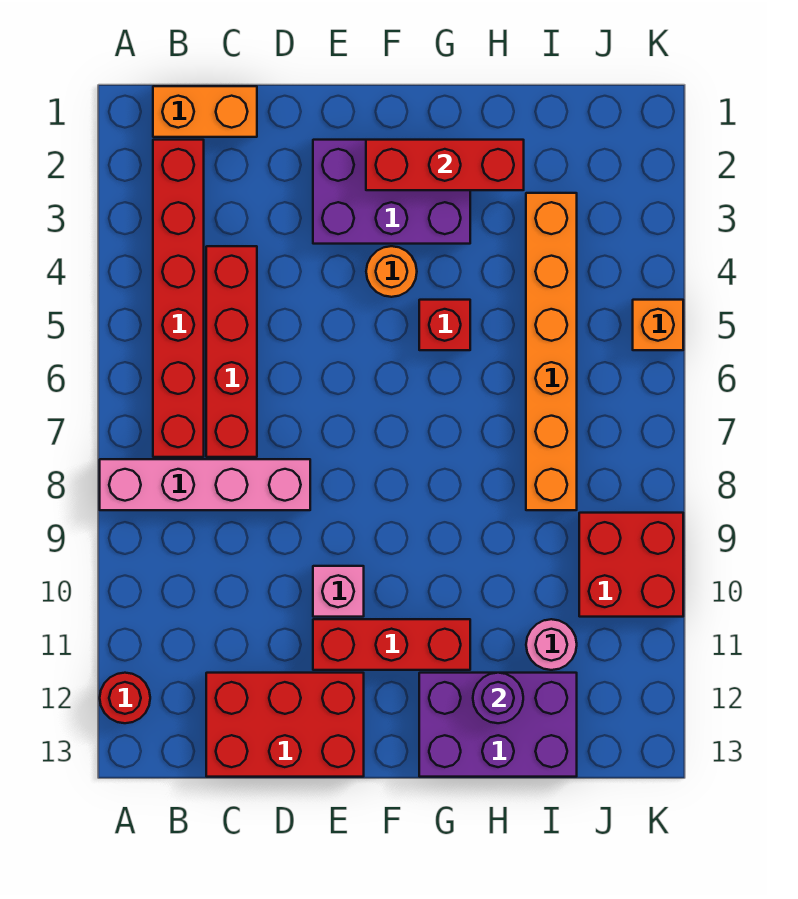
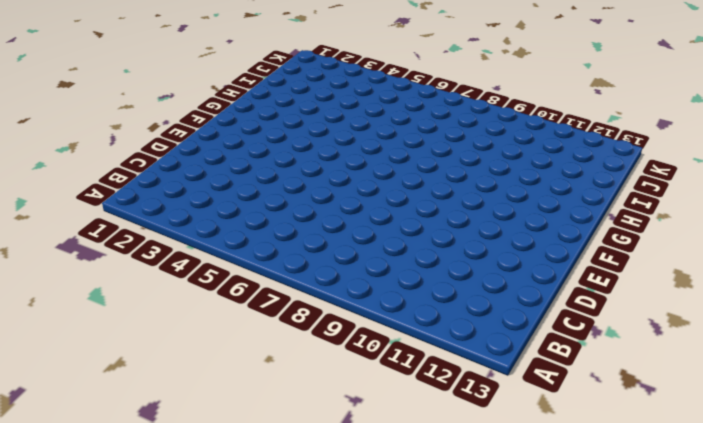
none -> pink brick A8:D8 level 1
none -> red round brick A12 level 1
none -> orange brick B1:C1 level 1

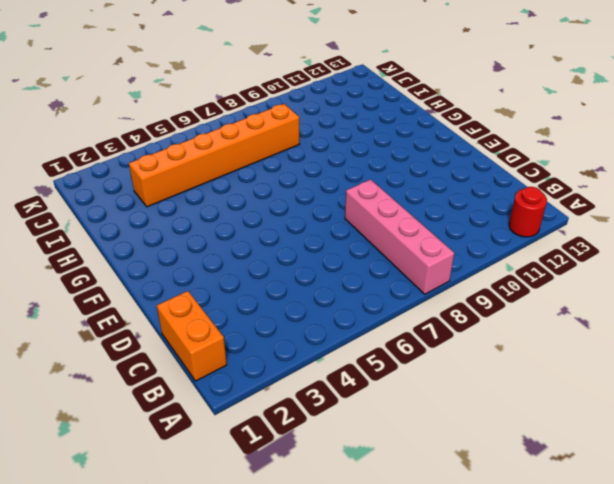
none -> red brick B2:B7 level 1
none -> red brick C4:C7 level 1
none -> red brick C12:E13 level 1

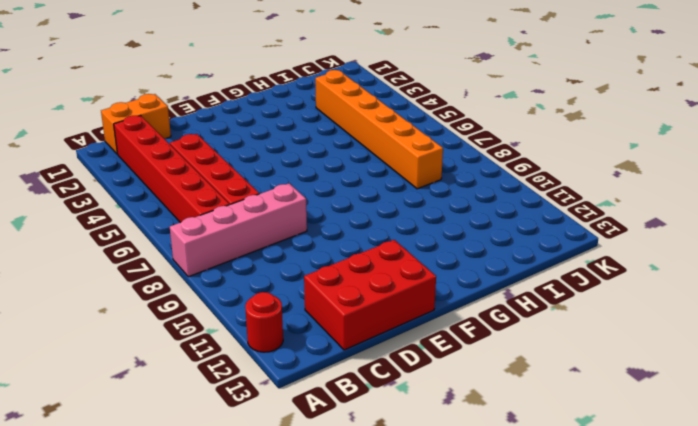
none -> purple brick E2:G3 level 1
none -> pink brick E10 level 1
none -> red brick E11:G11 level 1

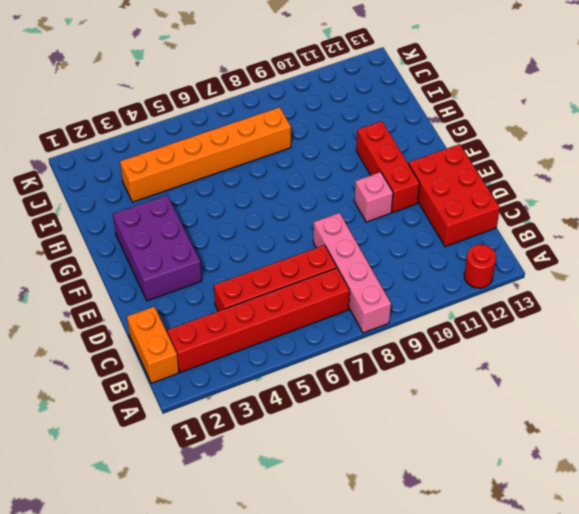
none -> orange round brick F4 level 1
none -> red brick G5 level 1
none -> purple brick G12:I13 level 1

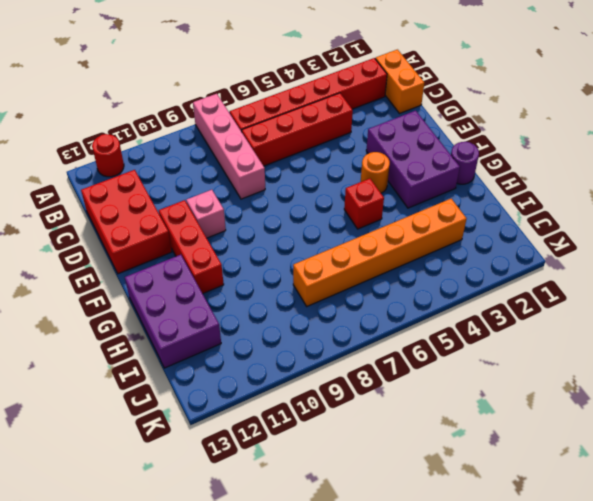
purple round brick G1 level 1 -> purple round brick H12 level 2
none -> pink round brick I11 level 1
none -> red brick J9:K10 level 1
none -> orange brick K5 level 1

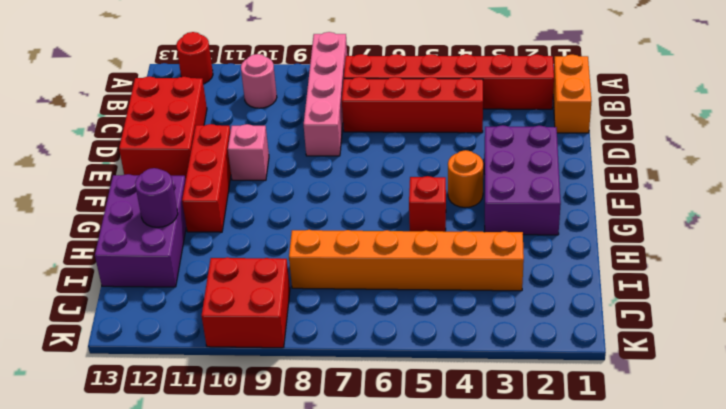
pink round brick B10 level 1 -> pink round brick I11 level 1
none -> orange brick K5 level 1
none -> red brick F2:H2 level 2

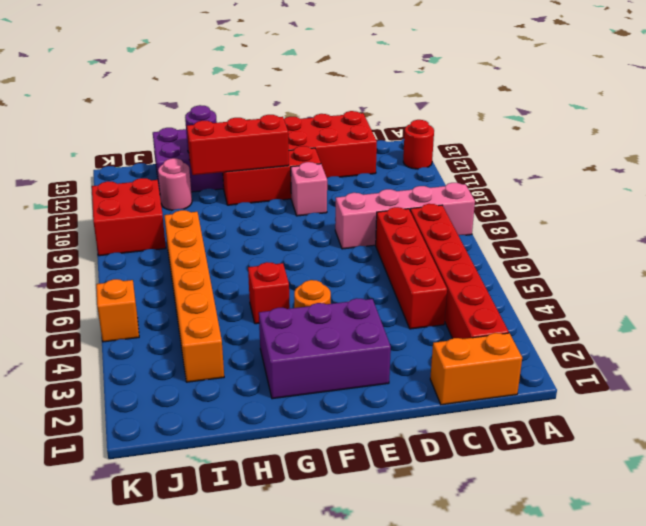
red brick F11:H11 level 2 -> red brick F2:H2 level 2

